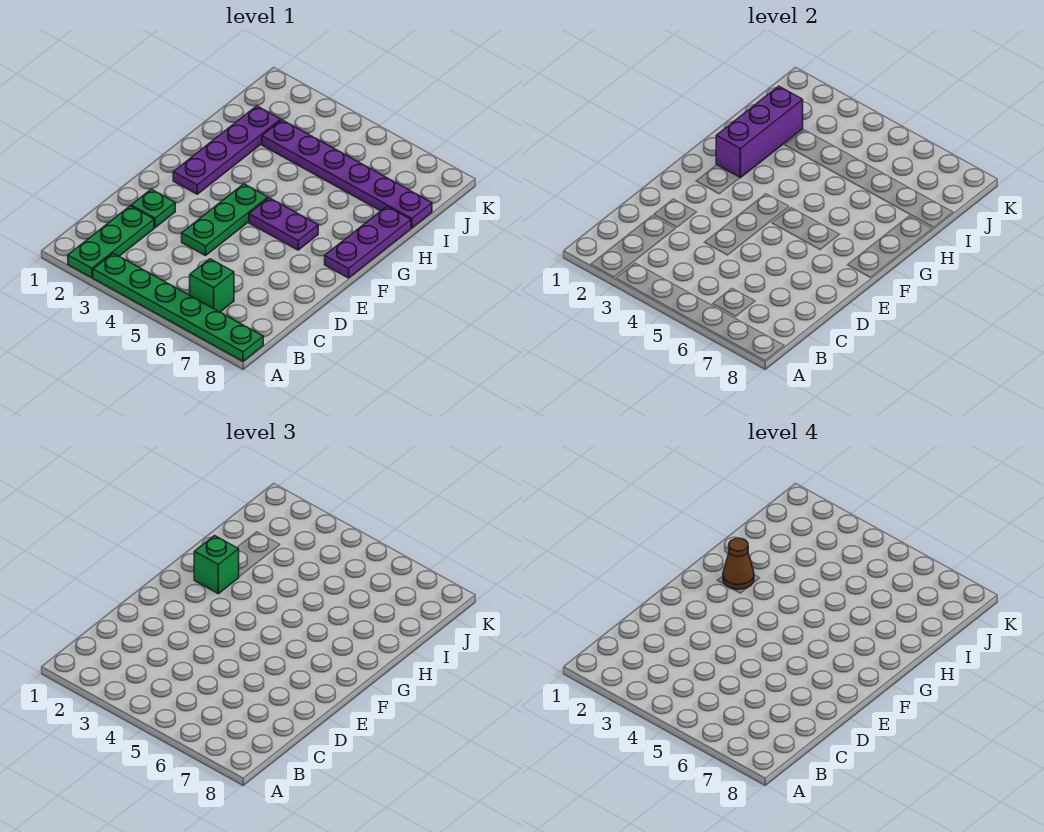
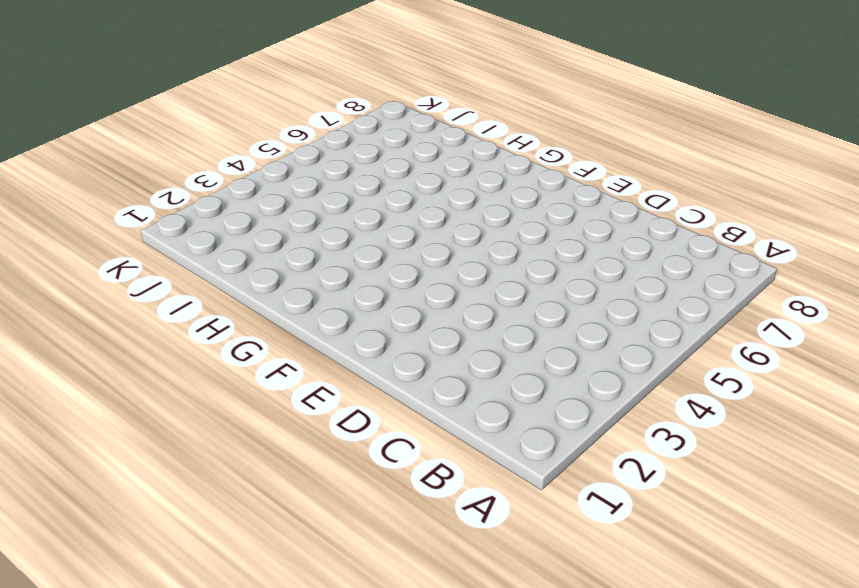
none -> green plate A2:C2 level 1
none -> green plate A3:A8 level 1
none -> green brick B6 level 1

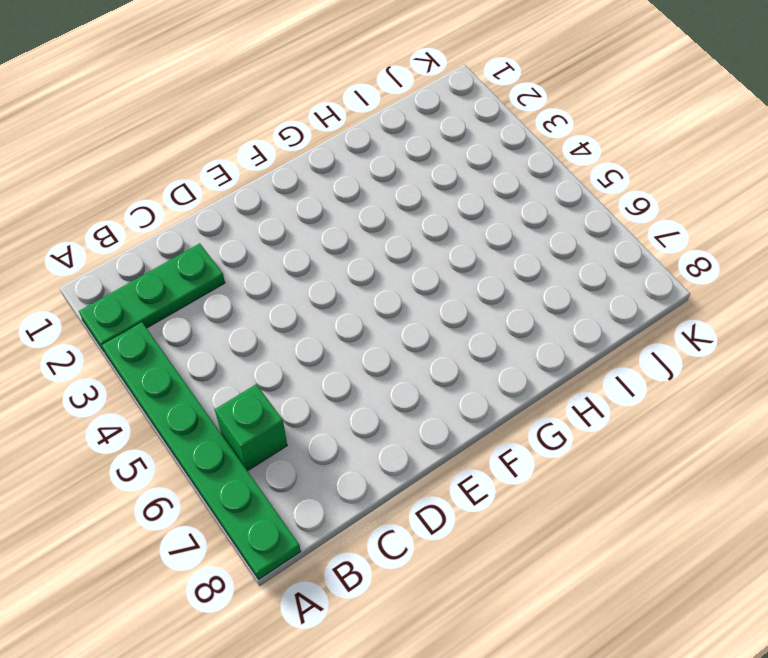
none -> green plate D2 level 1
none -> green plate D4:F4 level 1
none -> purple plate F2:I2 level 1

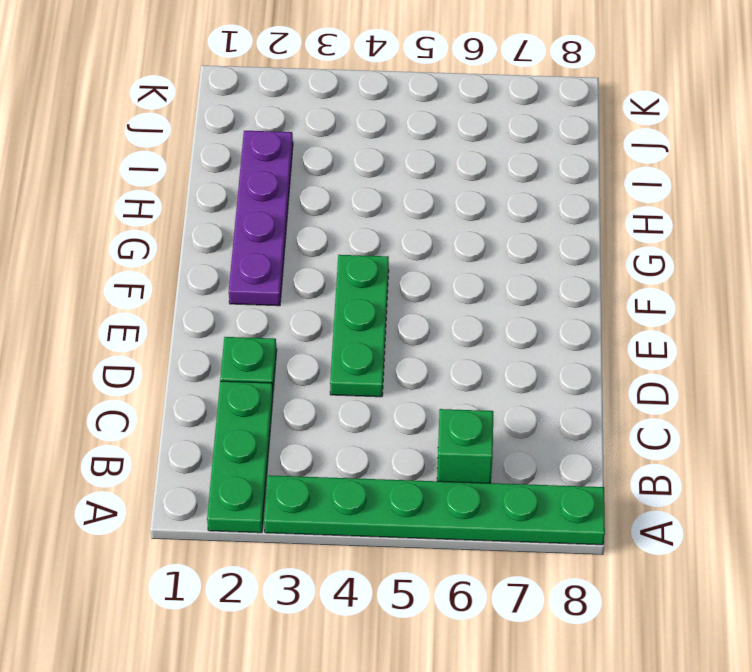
none -> purple plate F5:F6 level 1
none -> purple plate F8:H8 level 1
none -> purple plate I3:I8 level 1

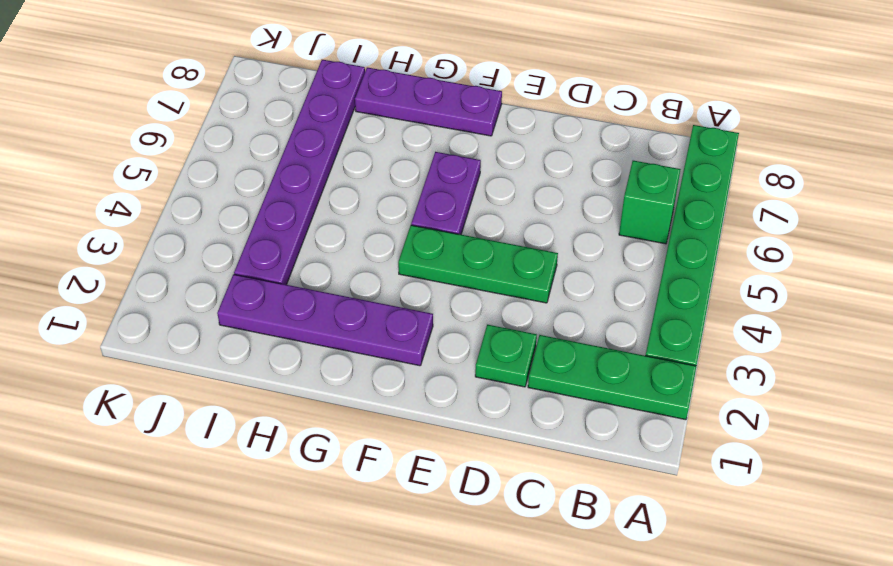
none -> purple brick G2:I2 level 2
none -> green brick G2 level 3
none -> brown cone G2 level 4

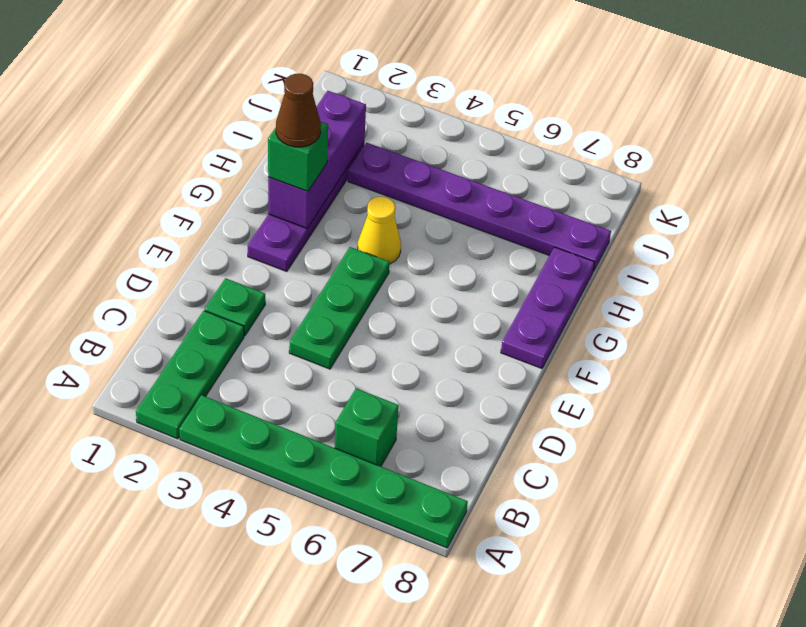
yellow cone G4 level 1 -> none
none -> purple plate F5:F6 level 1

